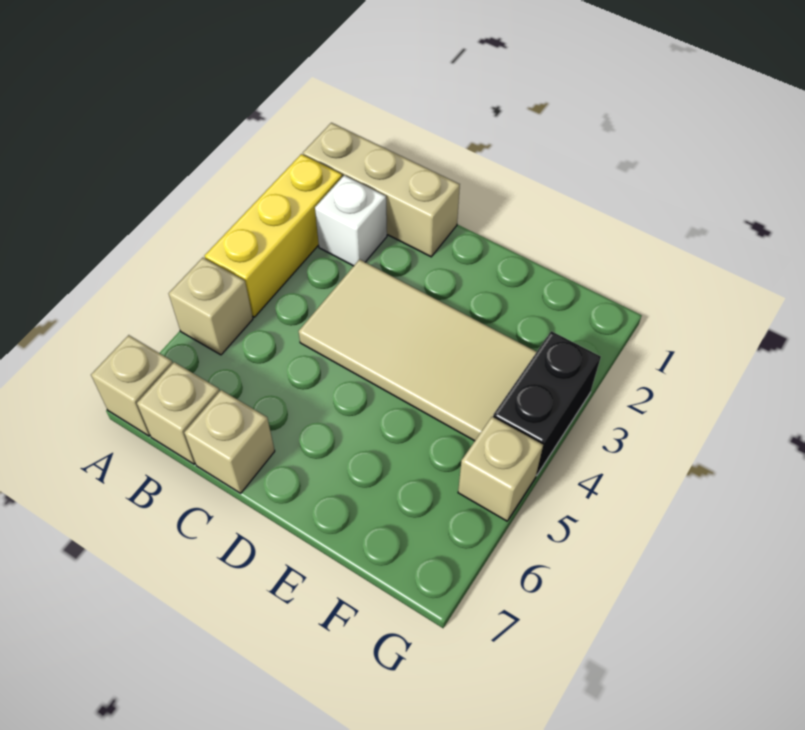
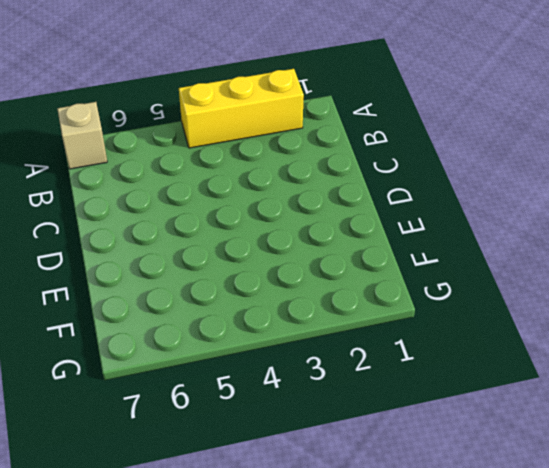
none -> tan brick A1:C1 level 1
none -> tan brick A5 level 1

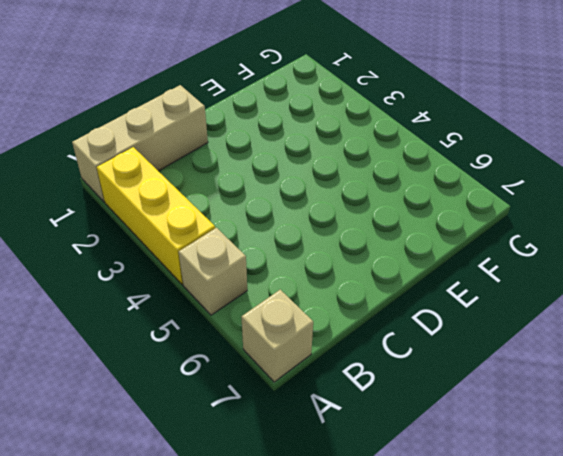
none -> white brick B2 level 1
none -> tan brick B7 level 1

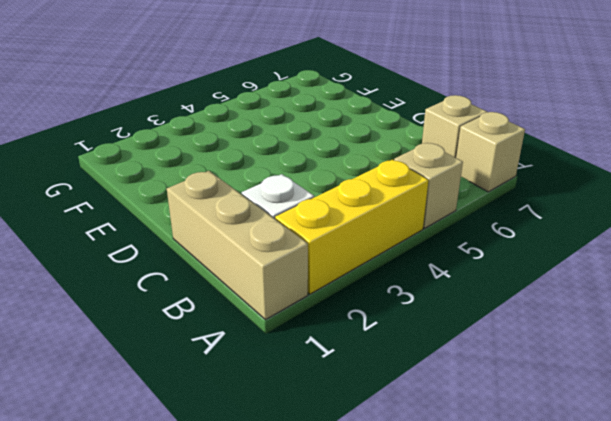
none -> tan tile C3:F4 level 1
none -> tan brick C7 level 1

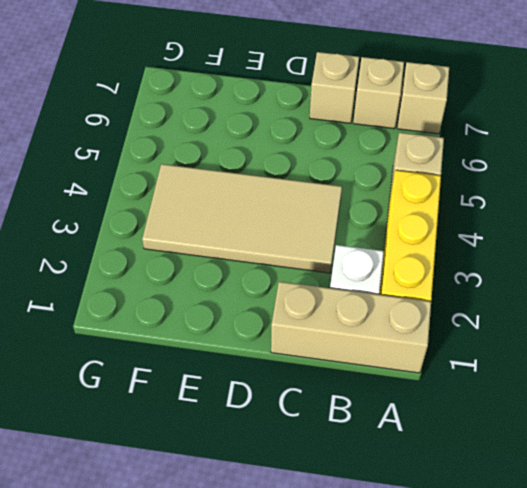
none -> black brick G3:G4 level 1
none -> tan brick G5 level 1

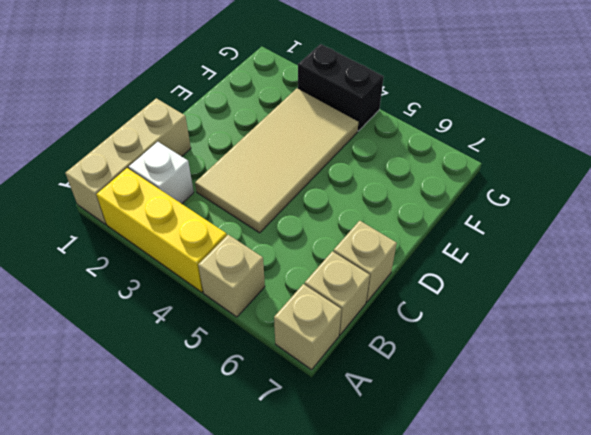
none -> tan brick G5 level 1

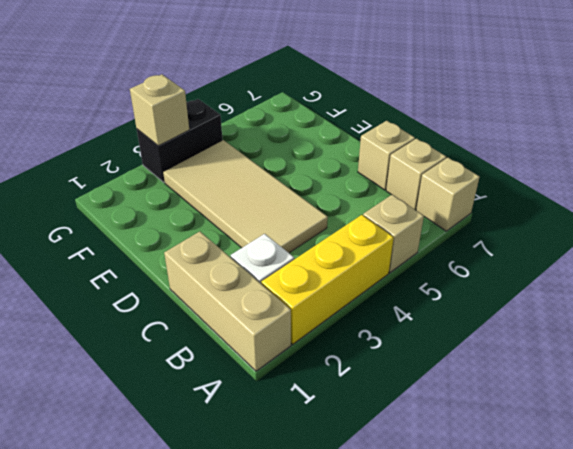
tan brick G3 level 2 -> tan brick G5 level 1

